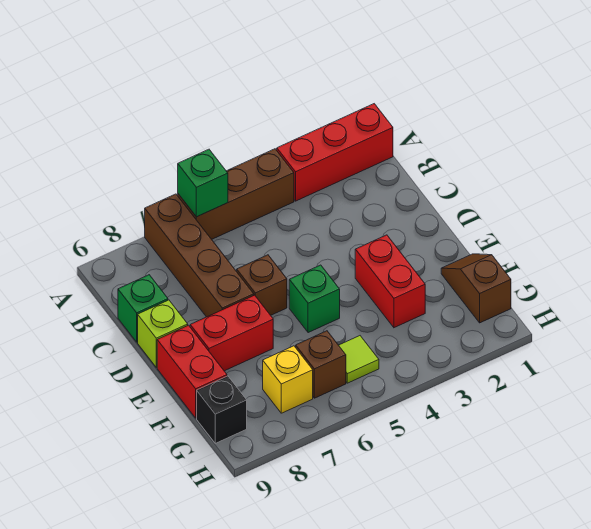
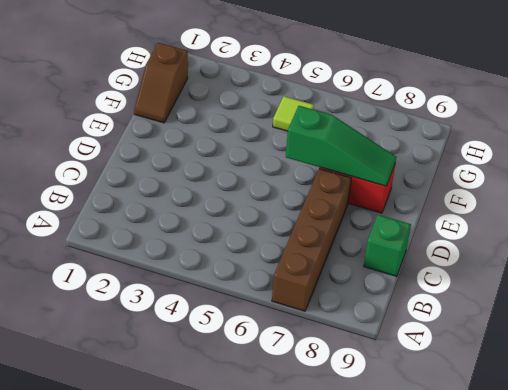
green slope E6:E8 level 2 top 6 -> none
none -> red brick A1:A3 level 1
none -> brown brick A4:A6 level 1
none -> brown brick D6 level 1

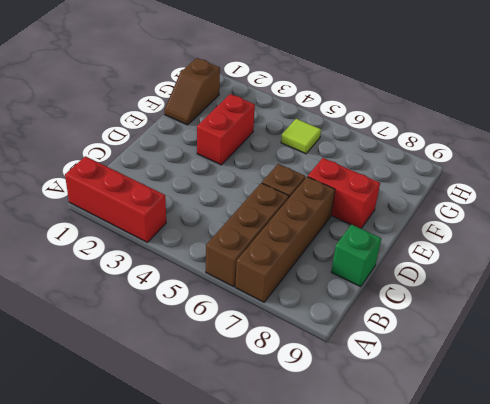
brown brick A6:C6 level 1 -> brown brick A4:A6 level 1
none -> lime brick D9 level 1
none -> green brick E5 level 1
none -> red brick E9:F9 level 1

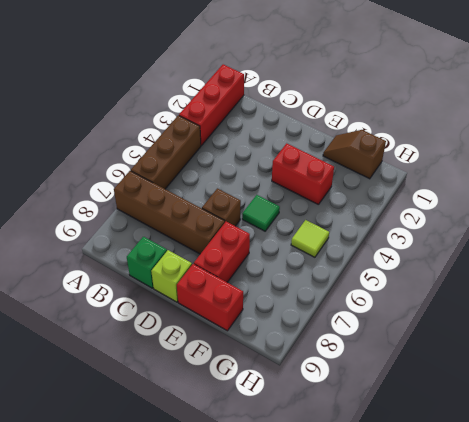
green tile E5 level 1 -> green brick E5 level 1
none -> brown brick G6 level 1
none -> yellow brick G7 level 1
none -> black brick G9 level 1

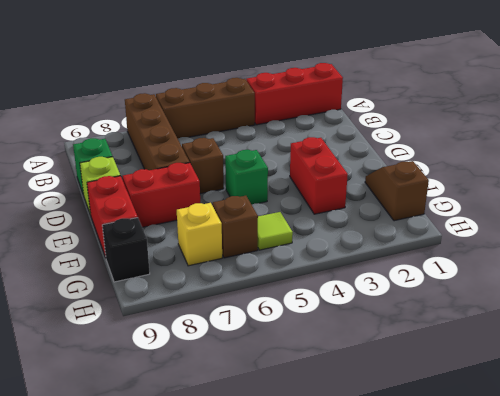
none -> green brick A6 level 2

